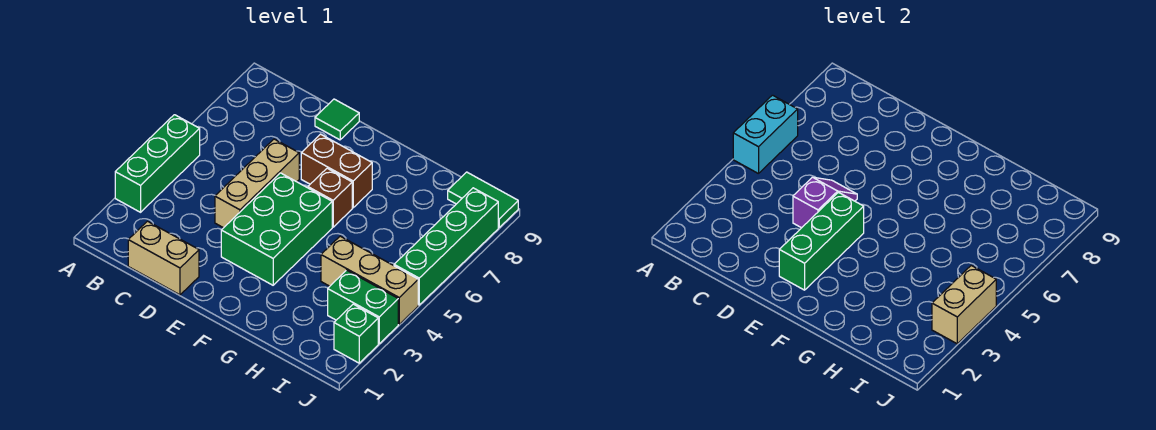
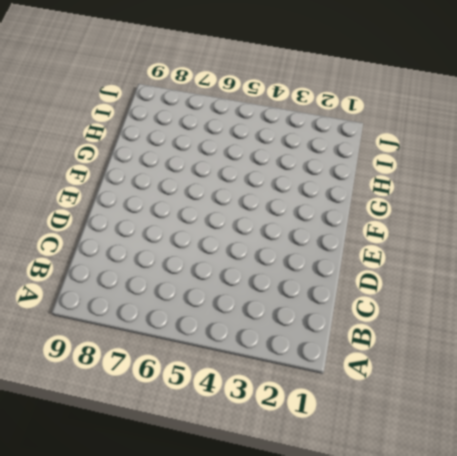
none -> green brick A3:A5 level 1
none -> tan brick C1:D1 level 1
none -> tan brick D4:D6 level 1

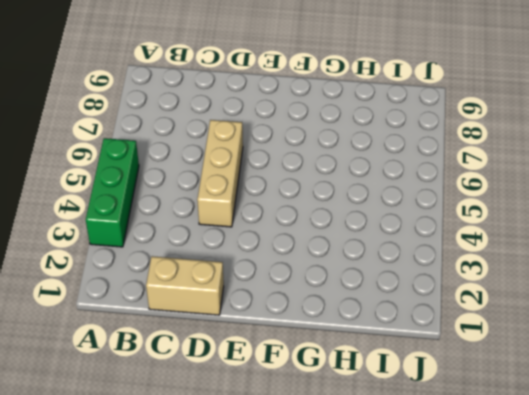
none -> green tile D9 level 1
none -> green brick E3:F5 level 1
none -> brown brick E7:F7 level 1

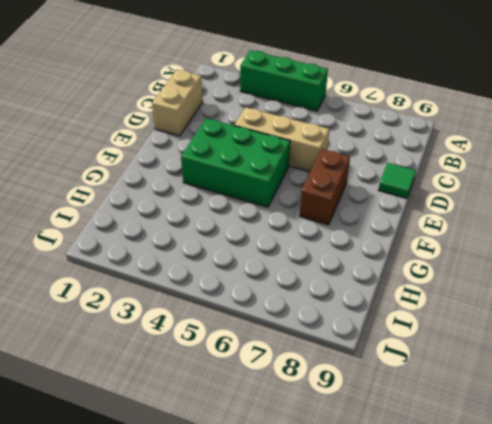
none -> brown brick F6 level 1
none -> tan brick H4:J4 level 1
none -> green brick I3:J3 level 1

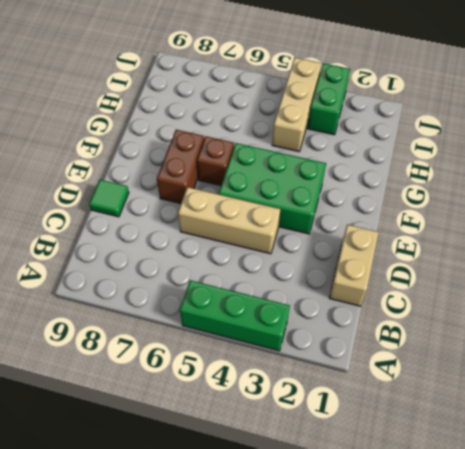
none -> green tile I9:J9 level 1
none -> green brick J2 level 1
none -> green brick J5:J8 level 1

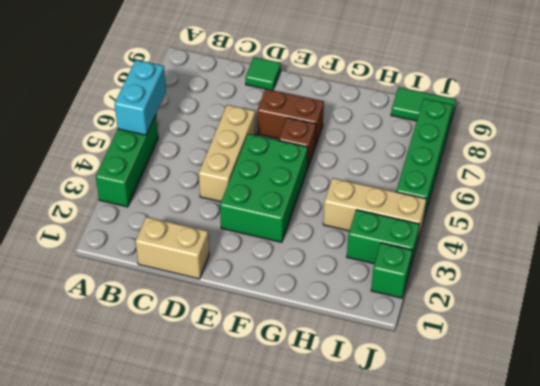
none -> purple slope D4:D5 level 2 top 4
none -> green brick E2:E4 level 2
none -> tan brick J3:J4 level 2

